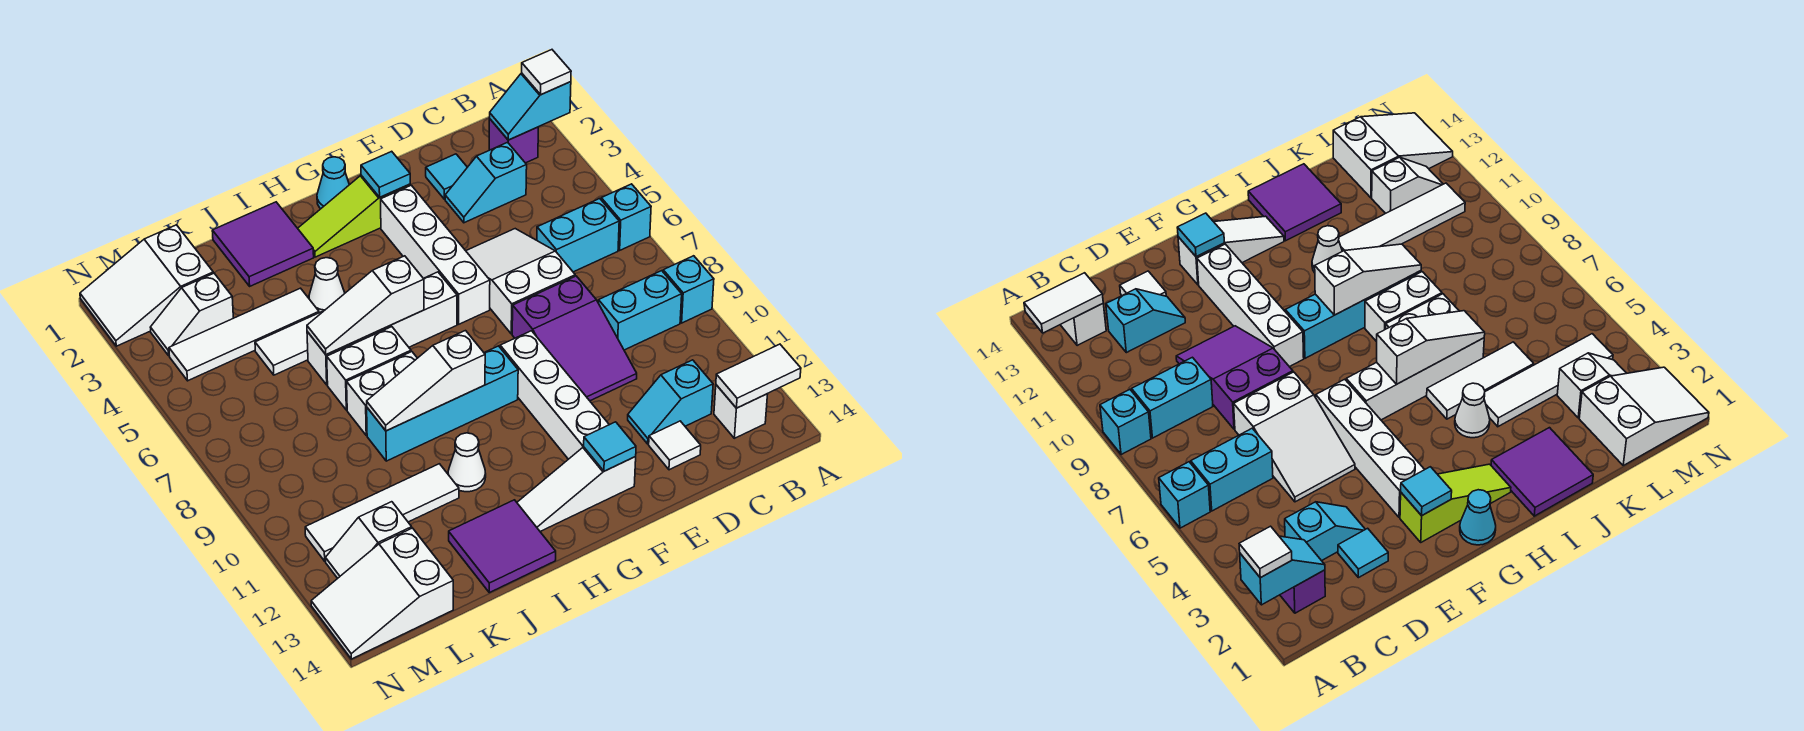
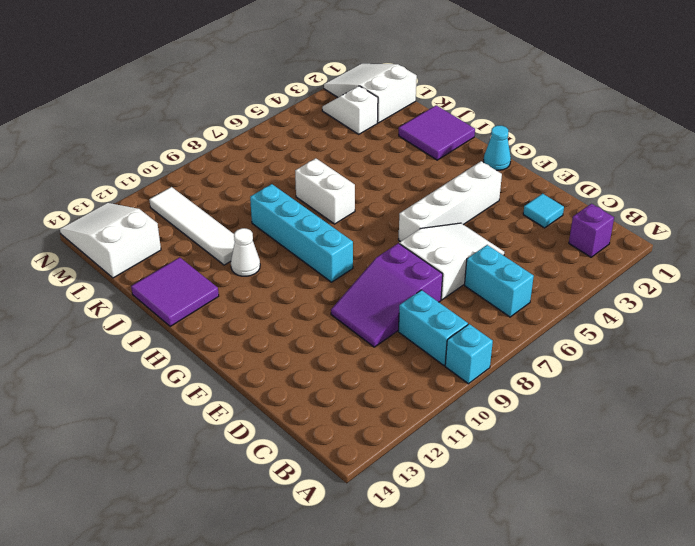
none -> cyan brick A6 level 1
none -> white brick B13 level 1
none -> cyan slope C3:D3 level 1 top C
none -> cyan slope C12:D12 level 1 top C

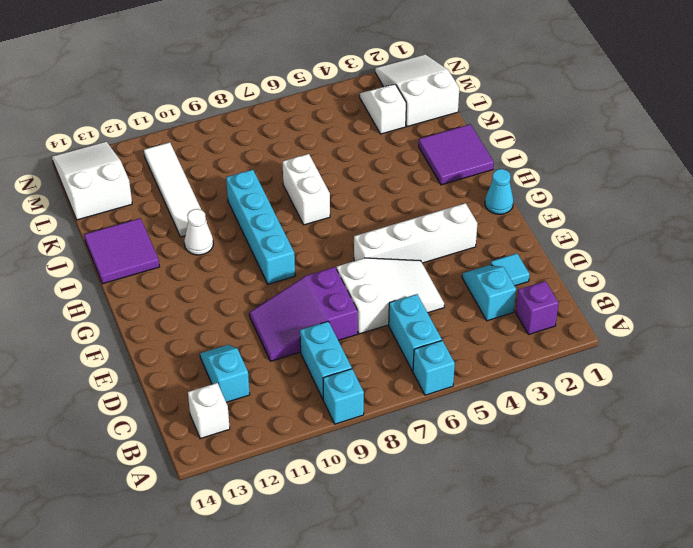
none -> white tile D13 level 1
none -> lime slope F2:H2 level 1 top F
none -> white brick F9:F12 level 1
none -> white slope F13:H13 level 1 top F

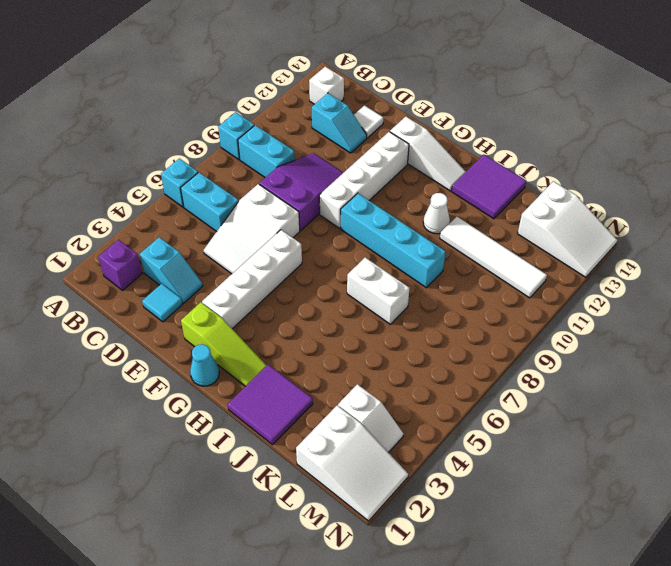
none -> white brick G6:J6 level 1
none -> white cone I4 level 1
none -> white tile I5:K5 level 1
none -> white brick I8:J8 level 1

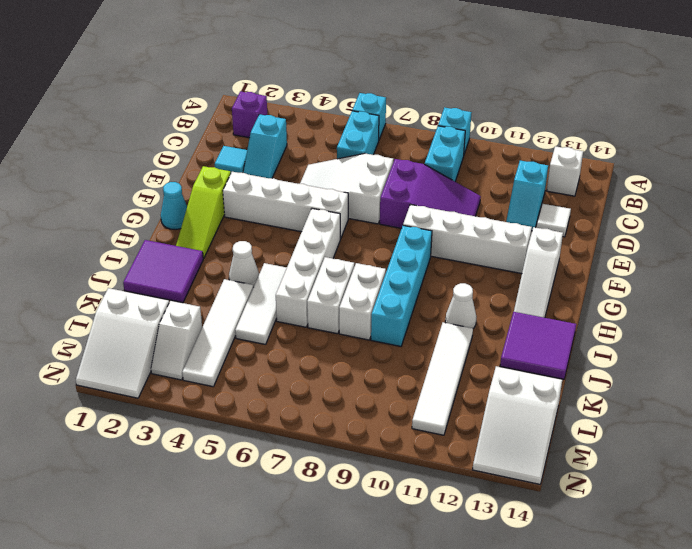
none -> white slope L12:M12 level 1 top L
none -> cyan slope A2:B2 level 2 top A
none -> white tile A13:B13 level 2
none -> cyan tile F2 level 2

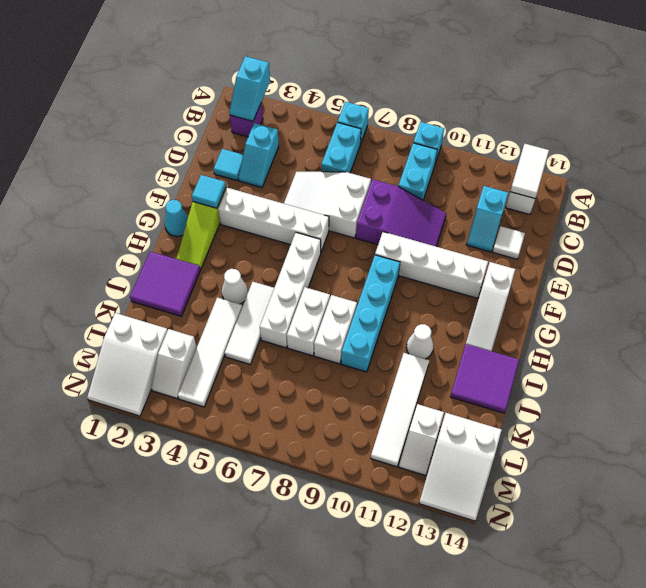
none -> cyan tile F13 level 2
none -> white slope H6:J6 level 2 top H
none -> white slope H9:J9 level 2 top H
none -> white tile A2 level 3

